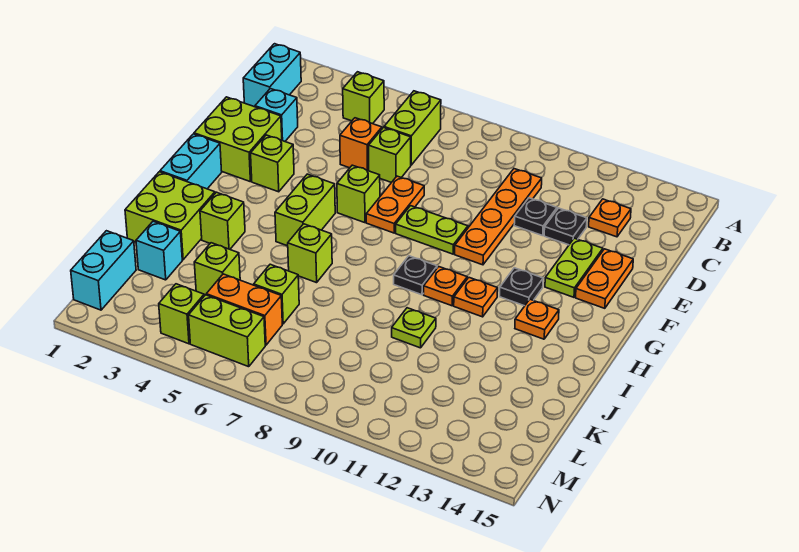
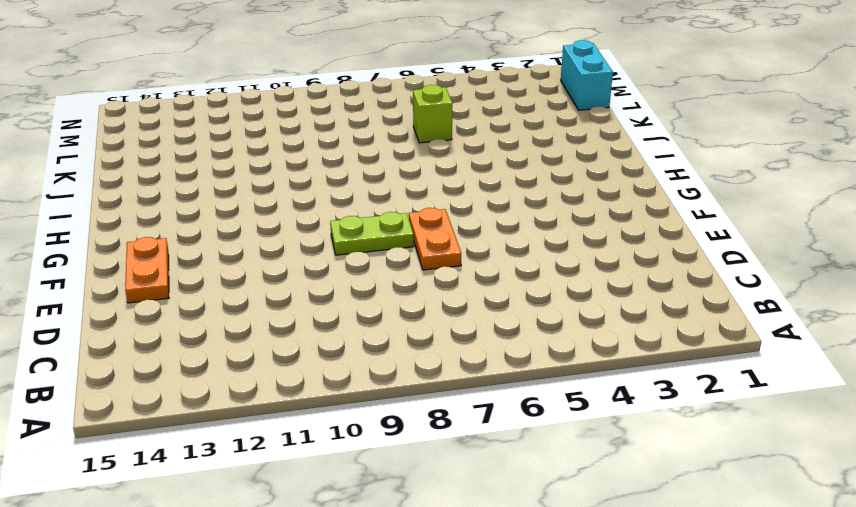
none -> cyan brick B1:C1 level 1
none -> lime brick B4 level 1
none -> lime brick B6:C6 level 1
none -> orange plate C10:F10 level 1

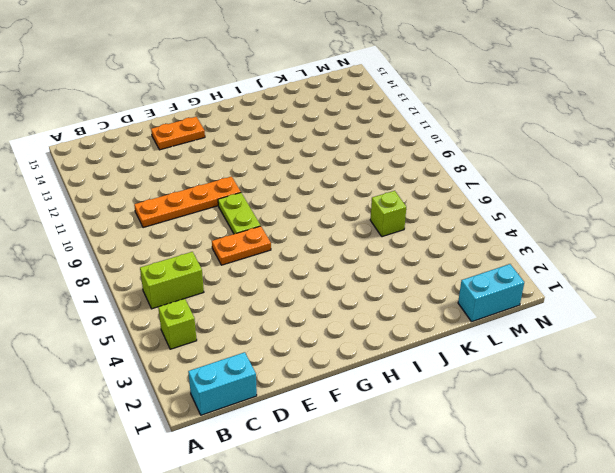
none -> orange plate C13 level 1
none -> cyan brick D2 level 1
none -> orange brick D5 level 1
none -> lime brick D6 level 1

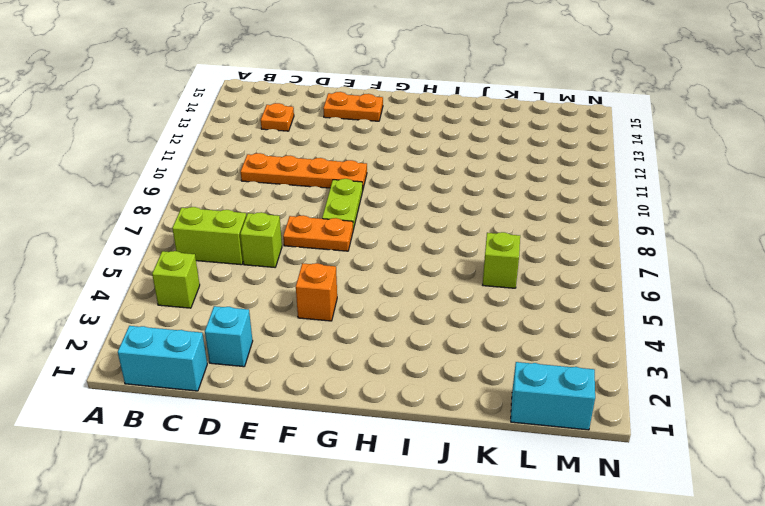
orange brick F4 level 1 -> orange brick D5 level 1
none -> black plate D11 level 1
none -> black plate D12 level 1
none -> lime brick E1:F2 level 1
none -> lime plate E13:F13 level 1

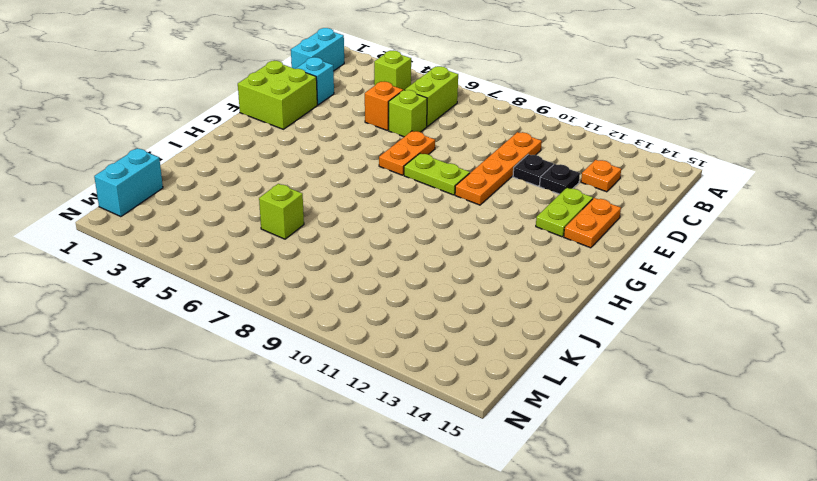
none -> lime brick F3 level 1
none -> lime brick F6 level 1
none -> cyan brick G1:H1 level 1
none -> lime brick G5:H5 level 1

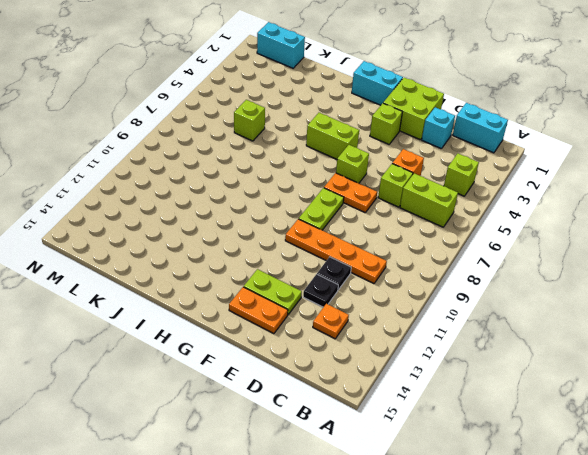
none -> black plate G12 level 1
none -> black plate H9 level 1
none -> orange plate H10 level 1
none -> orange plate H11 level 1

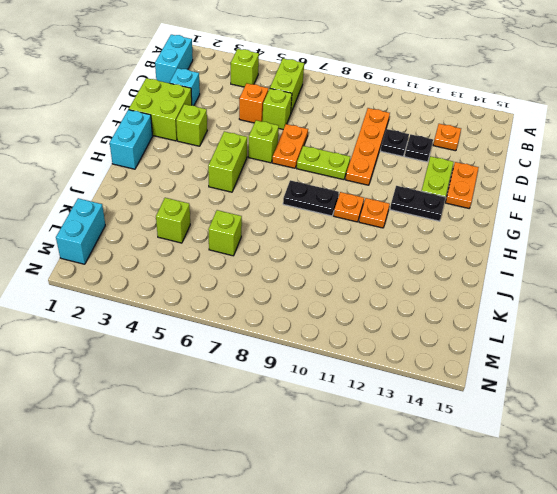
black plate G12:G13 level 1 -> black plate G12 level 1
black plate H8:H9 level 1 -> black plate H9 level 1
none -> orange plate H13 level 1
none -> lime brick I1:J2 level 1
none -> lime brick I3 level 1
none -> lime brick I6 level 1

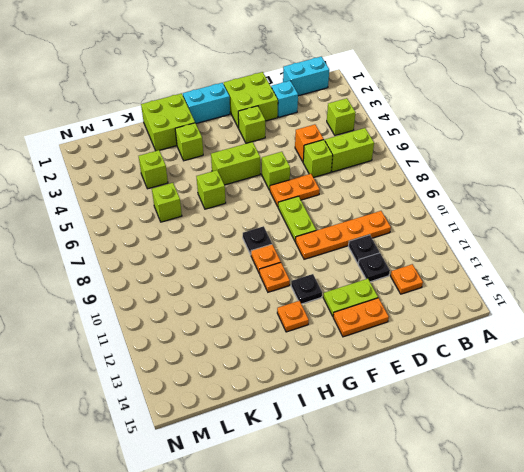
none -> lime plate J10 level 1
none -> cyan brick K2 level 1
none -> cyan brick L1:M1 level 1
none -> orange brick L5:L6 level 1

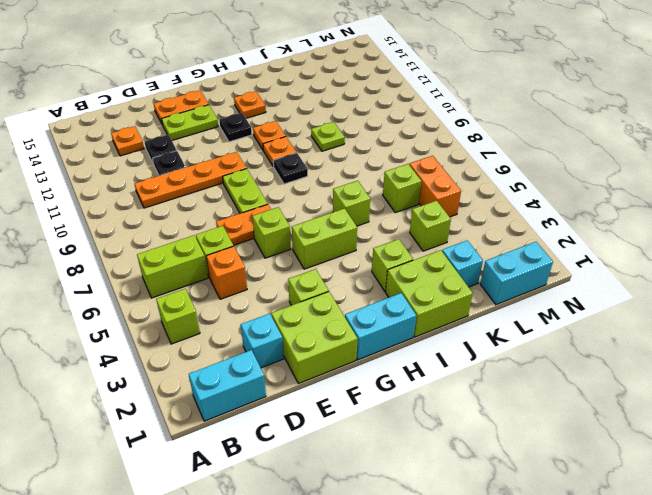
none -> lime brick M4 level 1
none -> lime brick M5:M6 level 1

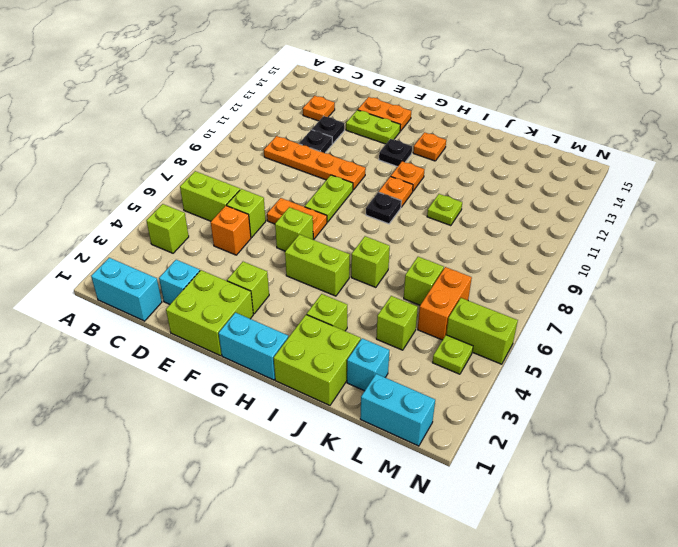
lime plate M4 level 1 -> lime brick M4 level 1
lime brick M5:N5 level 1 -> lime brick M5:M6 level 1

